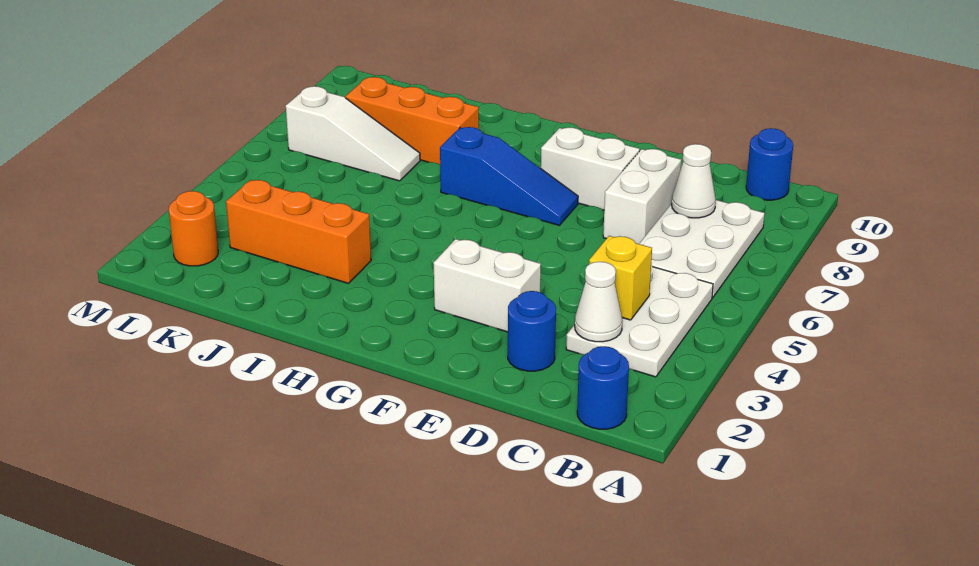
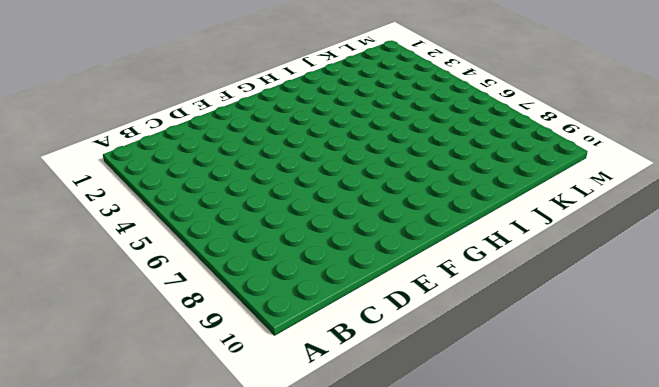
none -> blue round brick B1 level 1
none -> white plate B3:C5 level 1
none -> white plate B6:C8 level 1

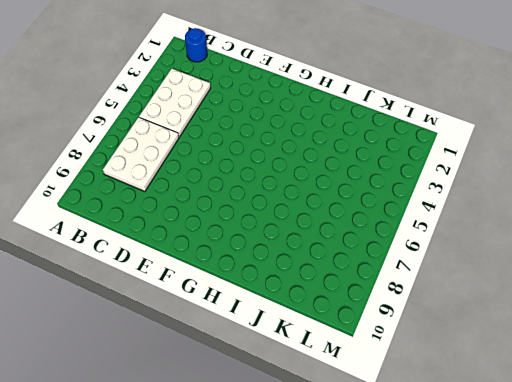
none -> blue round brick B10 level 1
none -> blue round brick D2 level 1
none -> white brick D7:D8 level 1

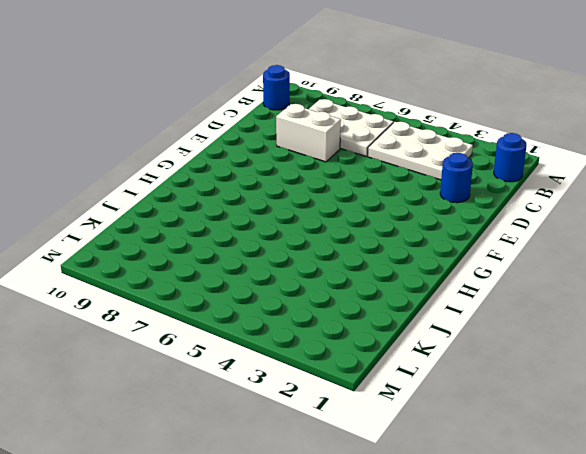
none -> white brick E3:F3 level 1
none -> white brick E8:F8 level 1
none -> blue slope F7:H7 level 1 top H

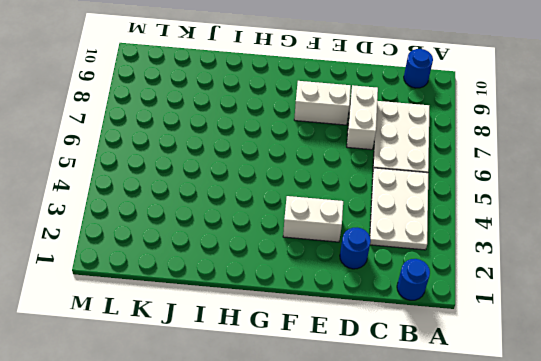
none -> blue slope F7:H7 level 1 top H
none -> orange brick I3:K3 level 1
none -> orange brick I8:K8 level 1

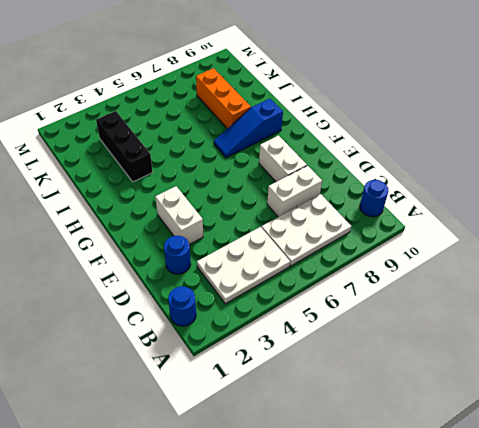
blue slope H7:H9 level 1 top 9 -> blue slope F7:H7 level 1 top H
black brick I3:K3 level 1 -> orange brick I3:K3 level 1
none -> white slope J7:L7 level 1 top L
none -> orange round brick L2 level 1
none -> white cone C3 level 2

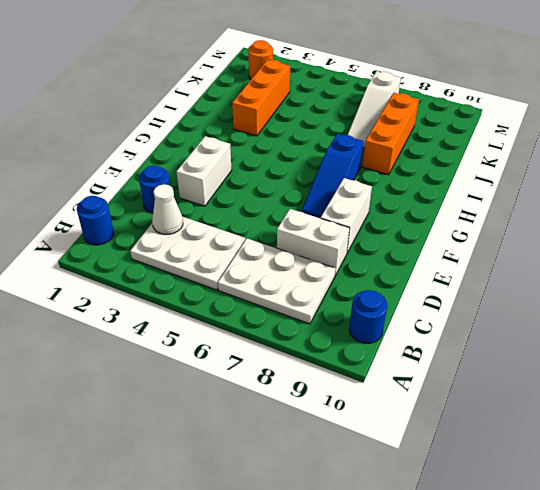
none -> yellow brick C4 level 2
none -> white cone C8 level 2

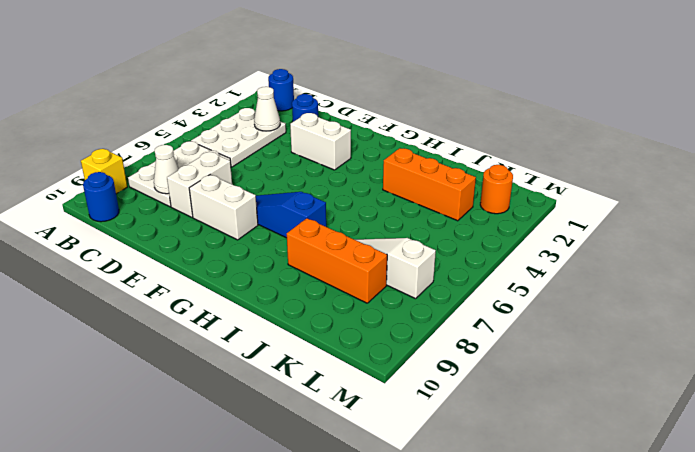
yellow brick A9 level 1 -> yellow brick C4 level 2

